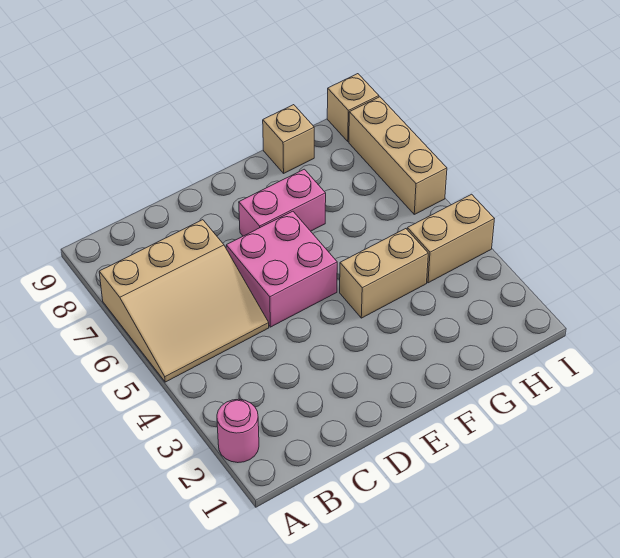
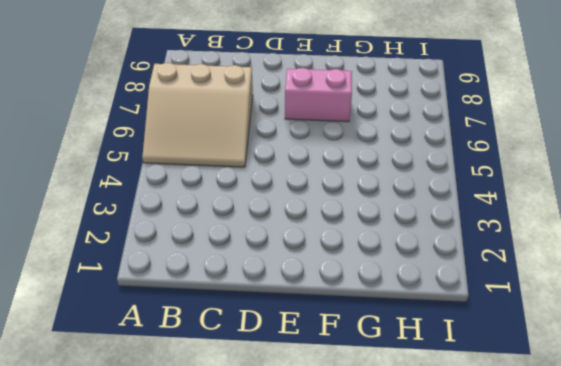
none -> pink round brick A2 level 1
none -> pink brick D5:E6 level 1

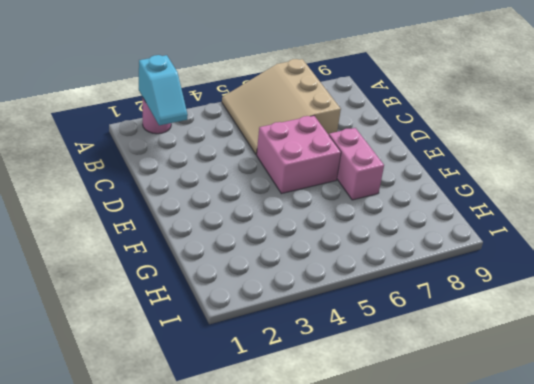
cyan slope A2:B2 level 2 top A -> none
none -> tan brick F4:G4 level 1
none -> tan brick G9 level 1

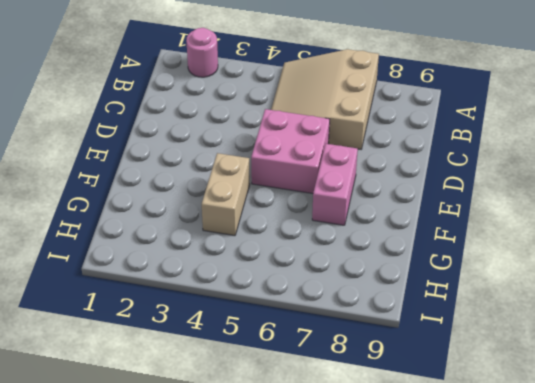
none -> tan brick G9 level 1
none -> tan brick H4:I4 level 1

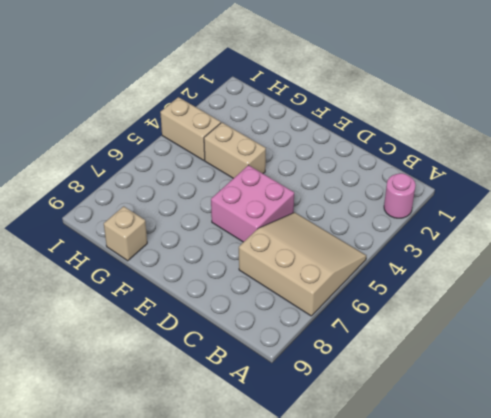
none -> pink brick E7:F7 level 1
none -> tan brick I6:I8 level 1

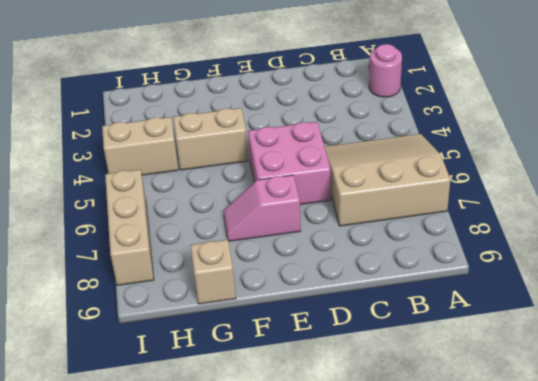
pink slope E7:F7 level 1 top E -> pink brick E7:F7 level 1
none -> tan brick I9 level 1

